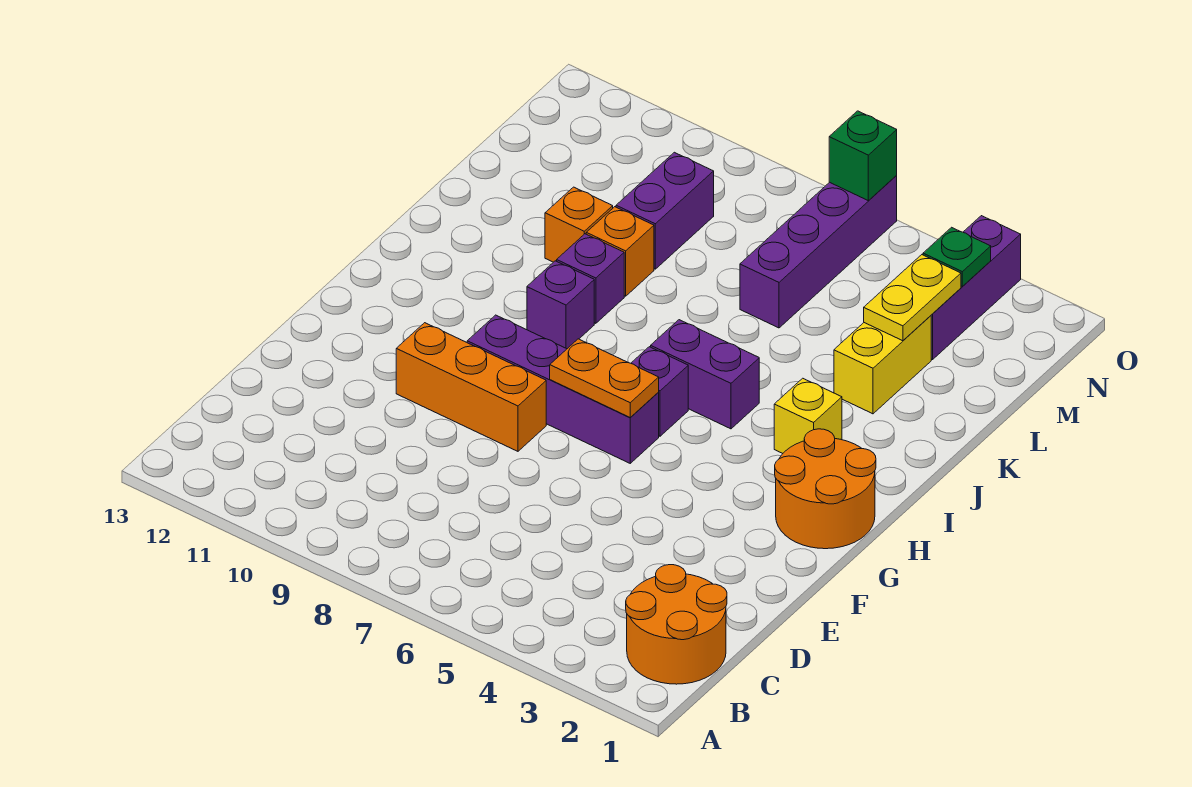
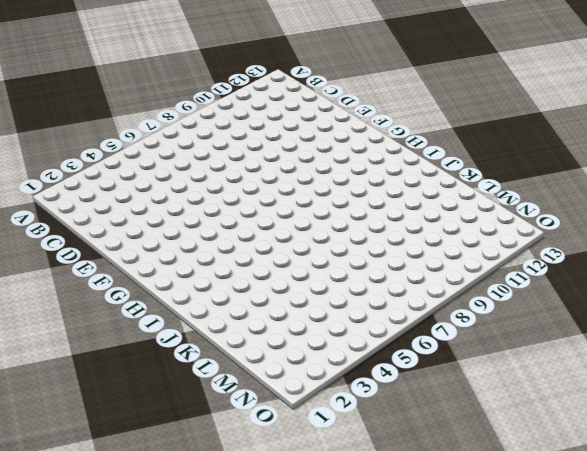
none -> orange round brick B1:C2 level 1
none -> orange brick F8:F10 level 1
none -> orange round brick G1:H2 level 1

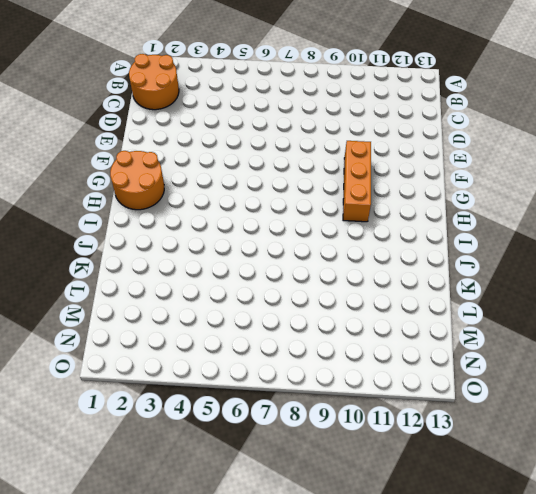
orange brick F10:H10 level 1 -> orange brick F8:F10 level 1
none -> purple brick G6:G9 level 1
none -> purple brick H6 level 1
none -> yellow brick I3 level 1

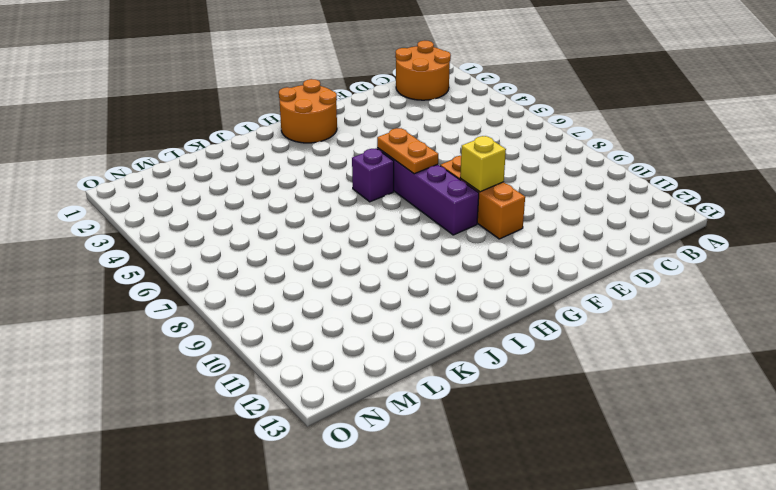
yellow brick F9 level 2 -> yellow brick I3 level 1
none -> purple brick I5:I6 level 1
none -> purple brick I9 level 1
none -> purple brick J9 level 1

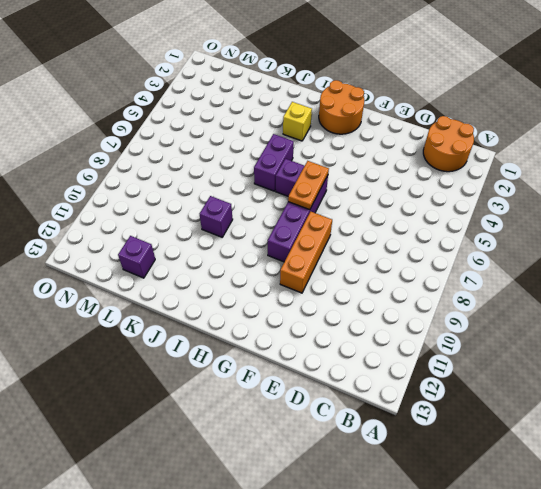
purple brick L12 level 1 -> purple brick I9 level 1
none -> yellow brick K3:L3 level 1
none -> orange brick K9 level 1
none -> orange brick K10 level 1

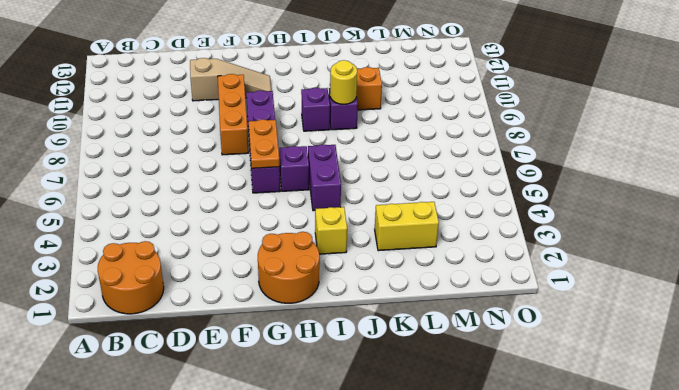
tan slope E11:G11 level 1 top E -> none
yellow round brick J9 level 2 -> none
none -> orange brick K9 level 1
none -> purple brick L6:O6 level 1
none -> purple brick L9:M9 level 1

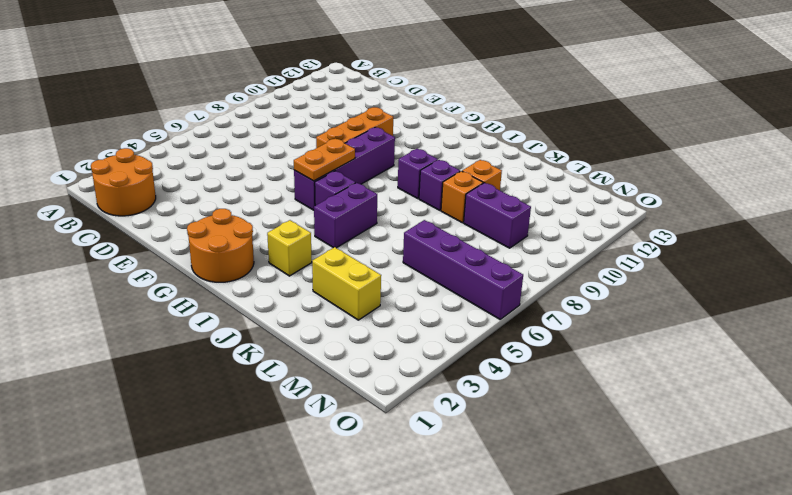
none -> purple brick M3:O3 level 1
none -> yellow plate L3:M3 level 2
none -> green plate N3 level 2

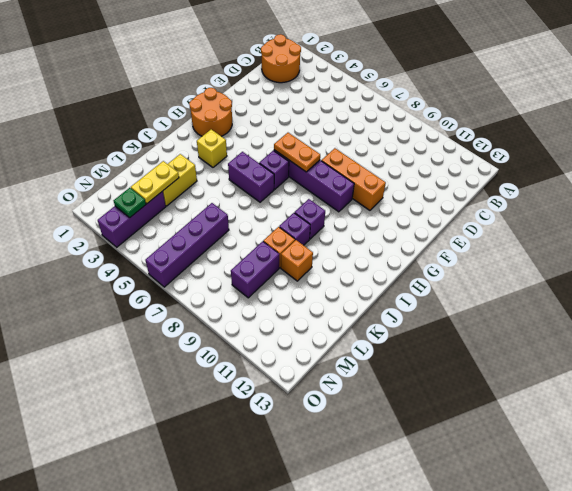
none -> green brick O6 level 2

